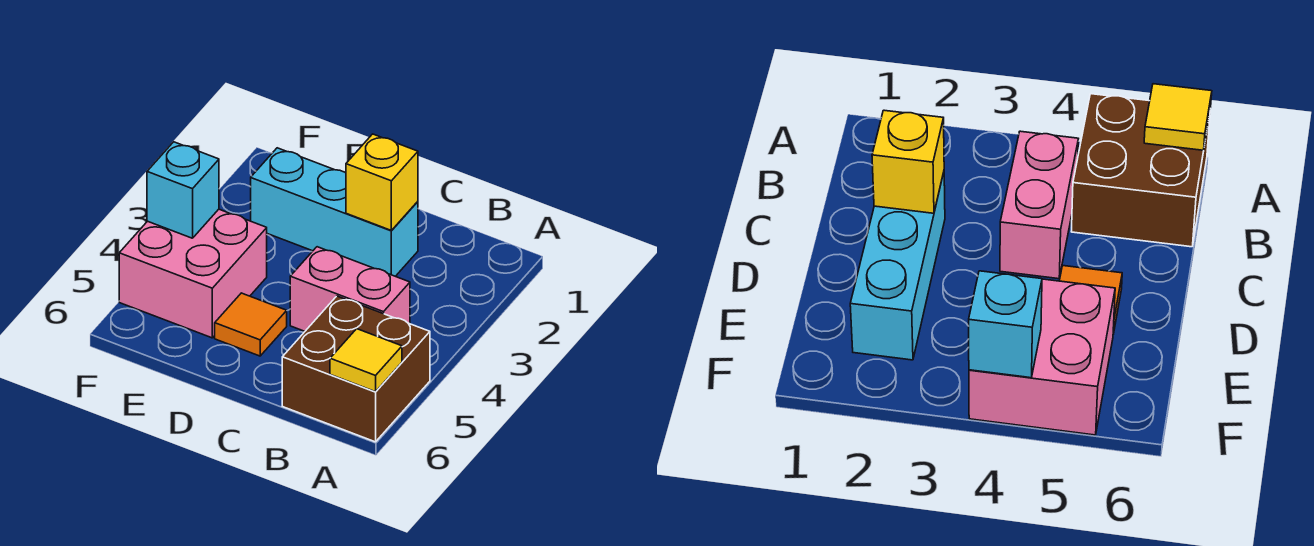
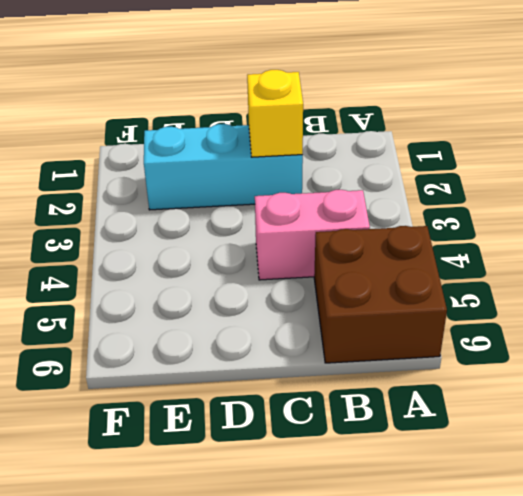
none -> orange tile D5 level 1
none -> pink brick E4:F5 level 1

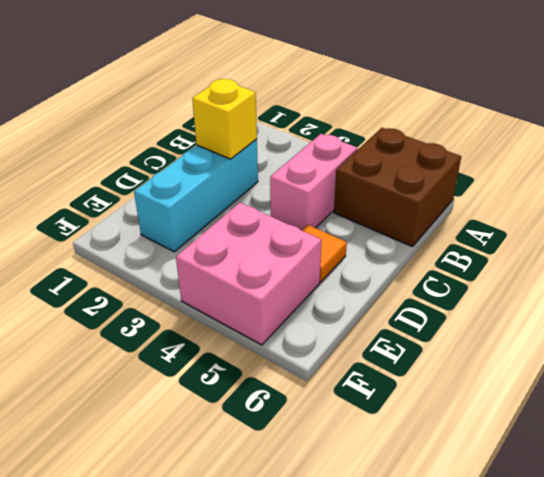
none -> yellow tile A6 level 2
none -> cyan brick F4 level 2

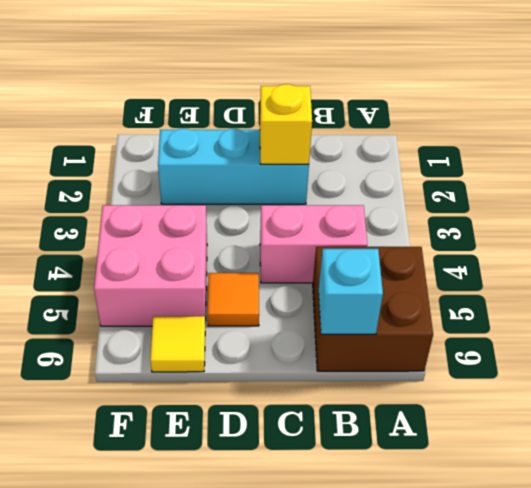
cyan brick B6 level 2 -> cyan brick F4 level 2
yellow tile E6 level 1 -> yellow tile A6 level 2

